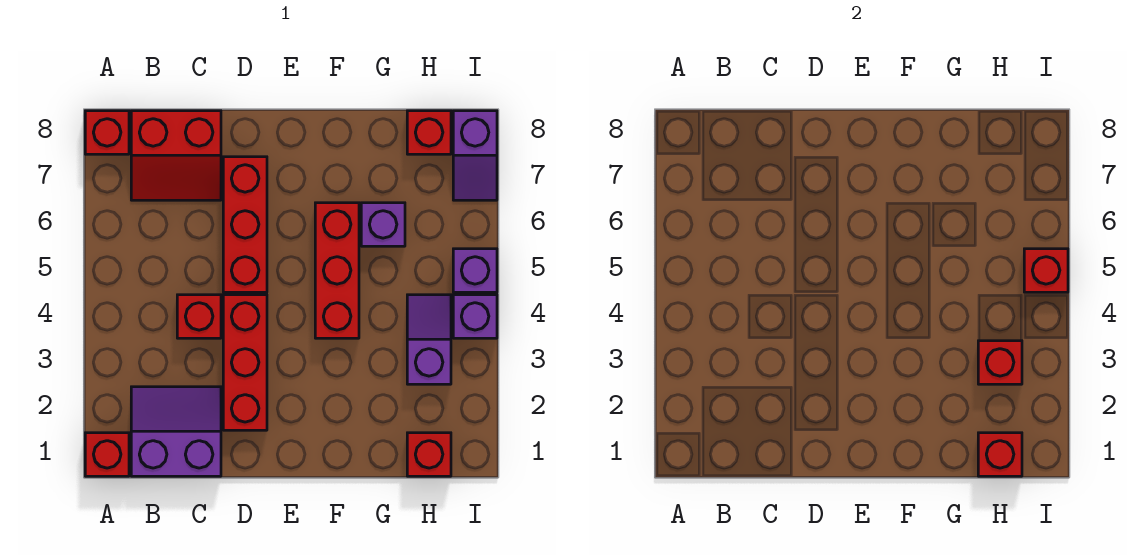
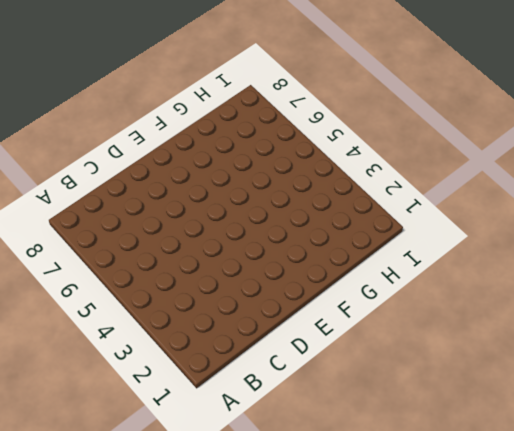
none -> red brick A1 level 1
none -> red brick A8 level 1
none -> purple slope B1:C2 level 1 top 1

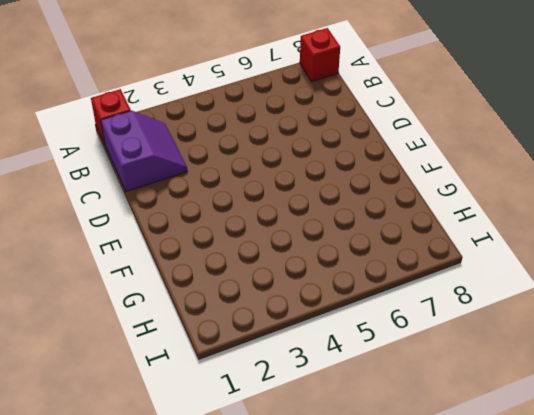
none -> red slope B7:C8 level 1 top 8
none -> red brick C4 level 1
none -> red brick D2:D4 level 1

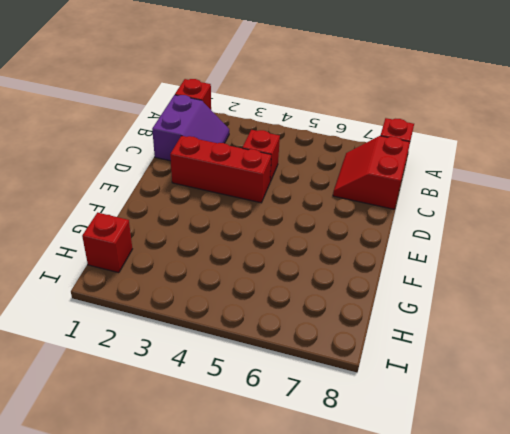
none -> red brick D5:D7 level 1
none -> red brick F4:F6 level 1
none -> purple brick G6 level 1

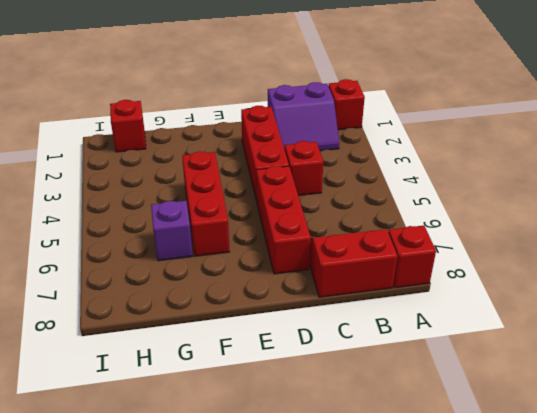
none -> purple slope H3:H4 level 1 top 3
none -> red brick H8 level 1
none -> purple brick I4 level 1

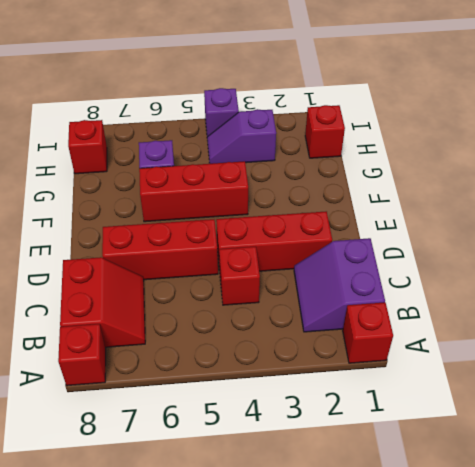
none -> purple brick I5 level 1
none -> purple slope I7:I8 level 1 top 8
none -> red brick H1 level 2

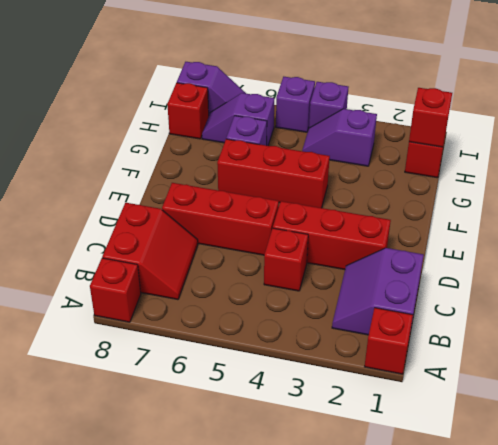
purple slope H6:H7 level 1 top 6 -> none
none -> red brick H3 level 2
none -> red brick I5 level 2

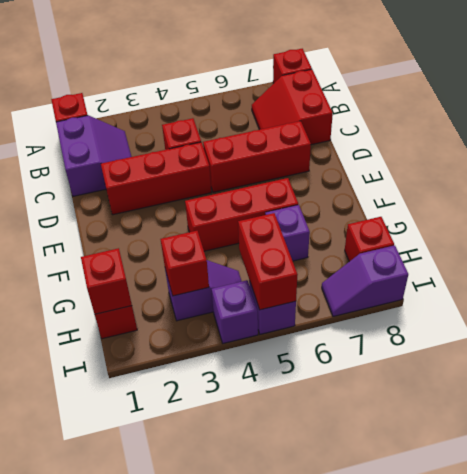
red brick H5:I5 level 2 -> red brick I5 level 2

